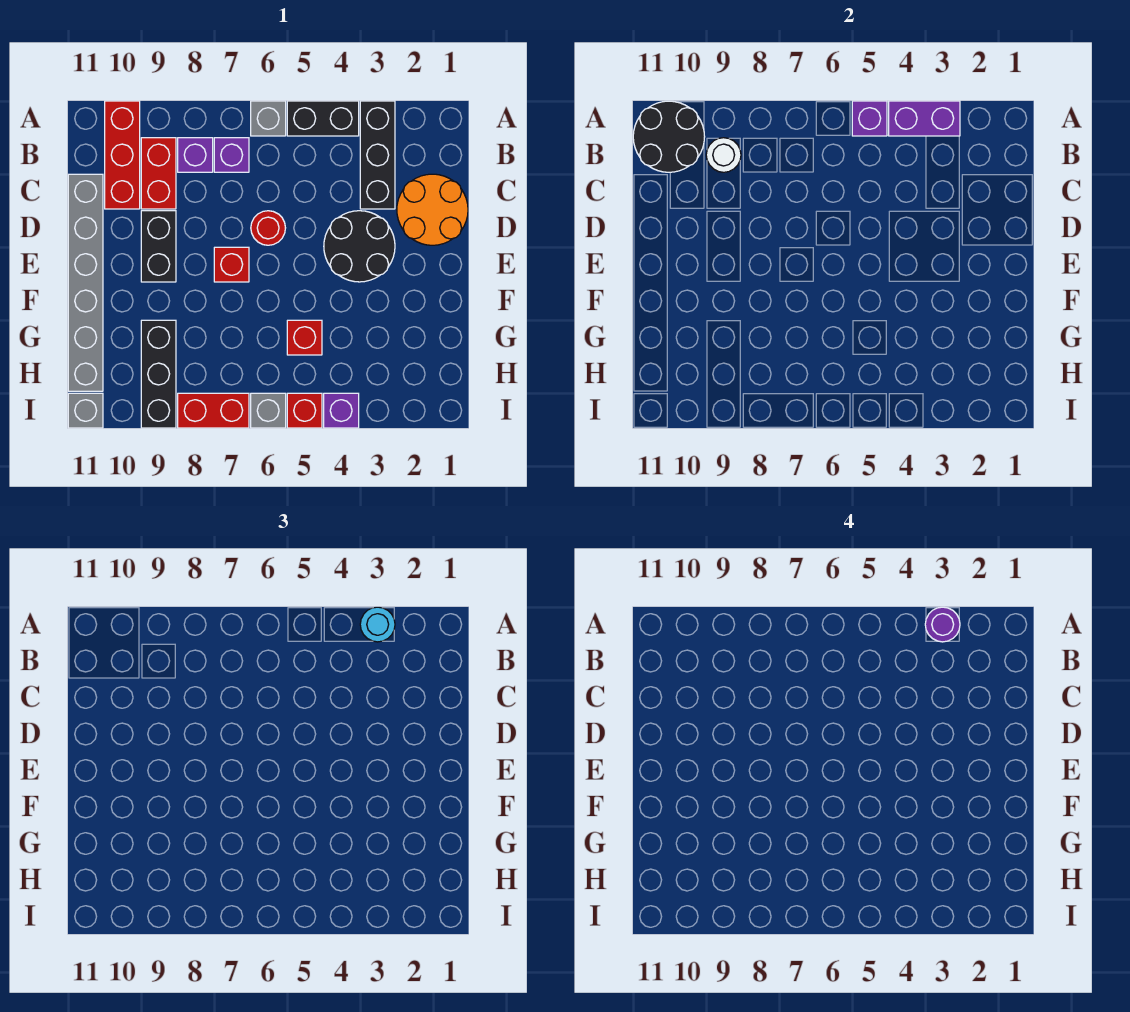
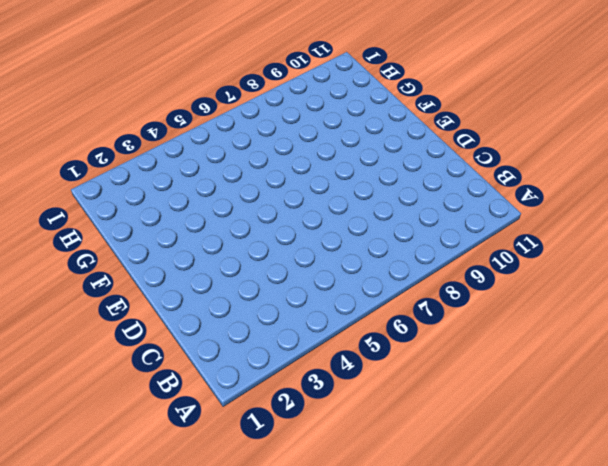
none -> black brick A3:C3 level 1
none -> black brick A4:A5 level 1
none -> grey brick A6 level 1

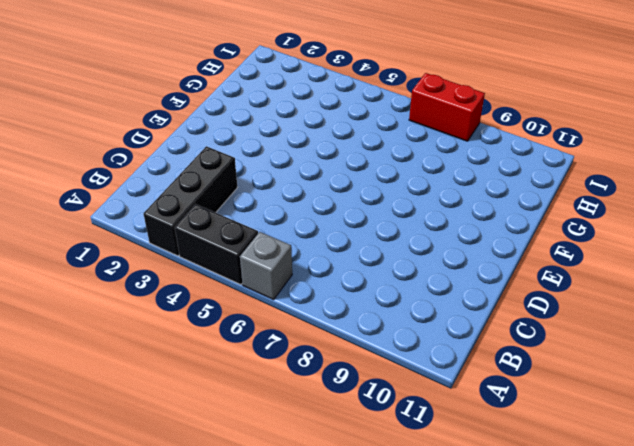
none -> red brick A10:C10 level 1
none -> purple brick B7 level 1
none -> purple brick B8 level 1

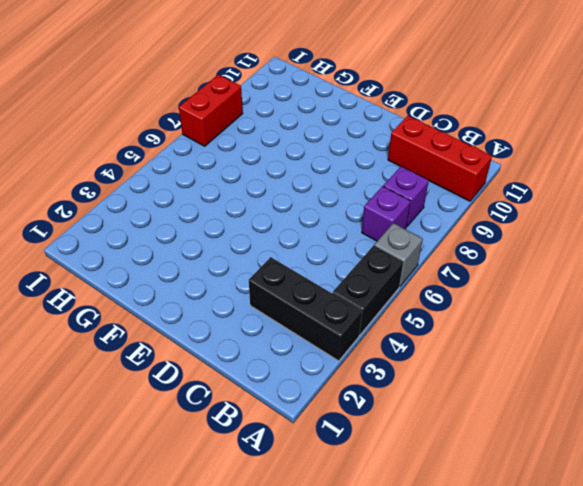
none -> red brick B9:C9 level 1
none -> orange round brick C1:D2 level 1
none -> grey brick C11:H11 level 1

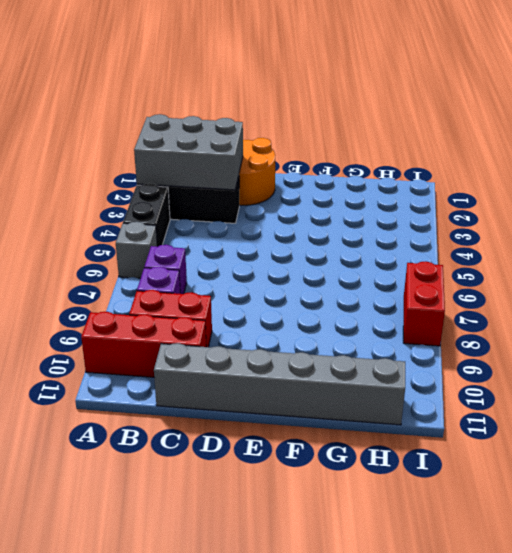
grey brick A2:C3 level 2 -> purple brick A3:A4 level 2
none -> black round brick D3:E4 level 1
none -> red round brick D6 level 1
none -> black brick D9:E9 level 1

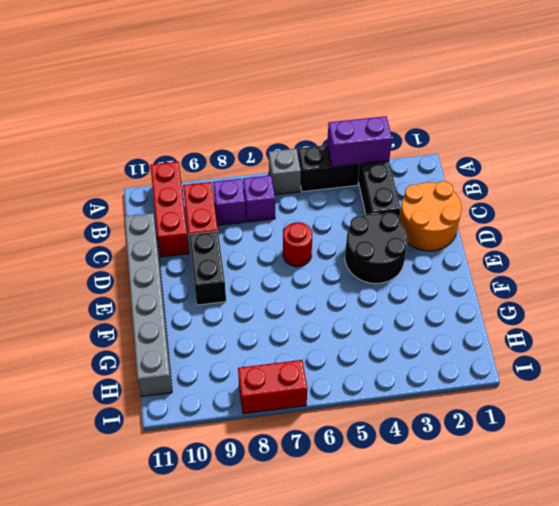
none -> red brick E7 level 1
none -> red brick G5 level 1
none -> black brick G9:I9 level 1

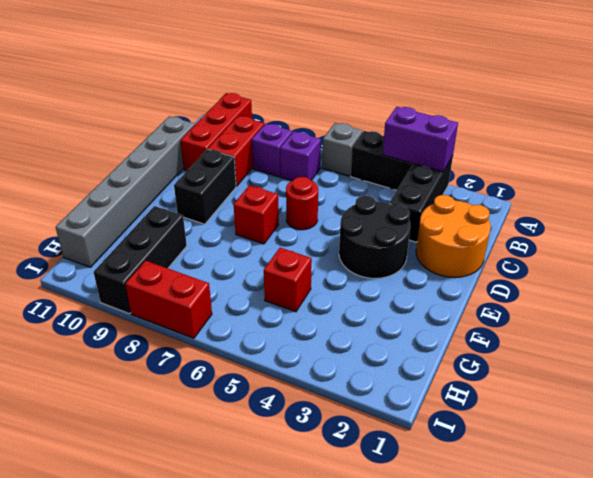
none -> purple brick I4 level 1
none -> red brick I5 level 1
none -> grey brick I6 level 1

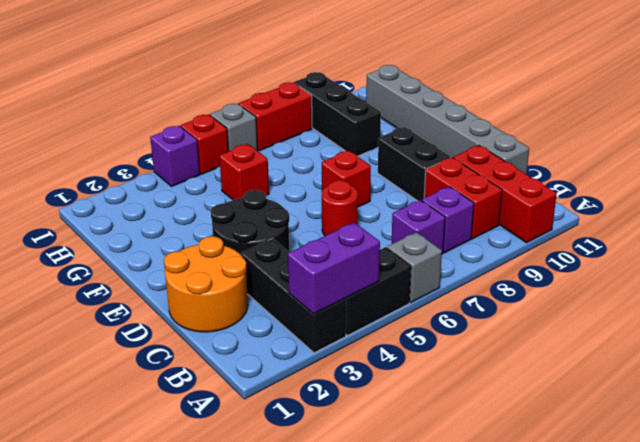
none -> grey brick I11 level 1
none -> purple brick A5 level 2
none -> black round brick A10:B11 level 2

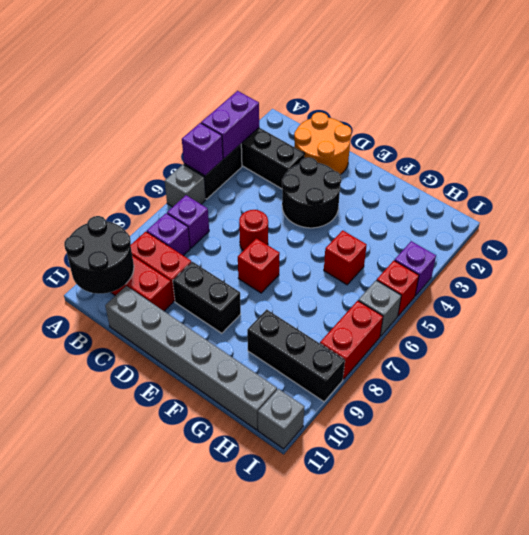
none -> white round brick B9 level 2
none -> cyan round brick A3 level 3
none -> purple round brick A3 level 4

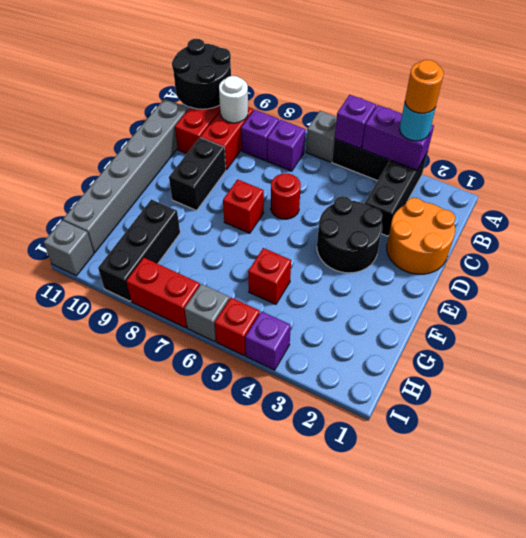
orange round brick A3 level 4 -> purple round brick A3 level 4

